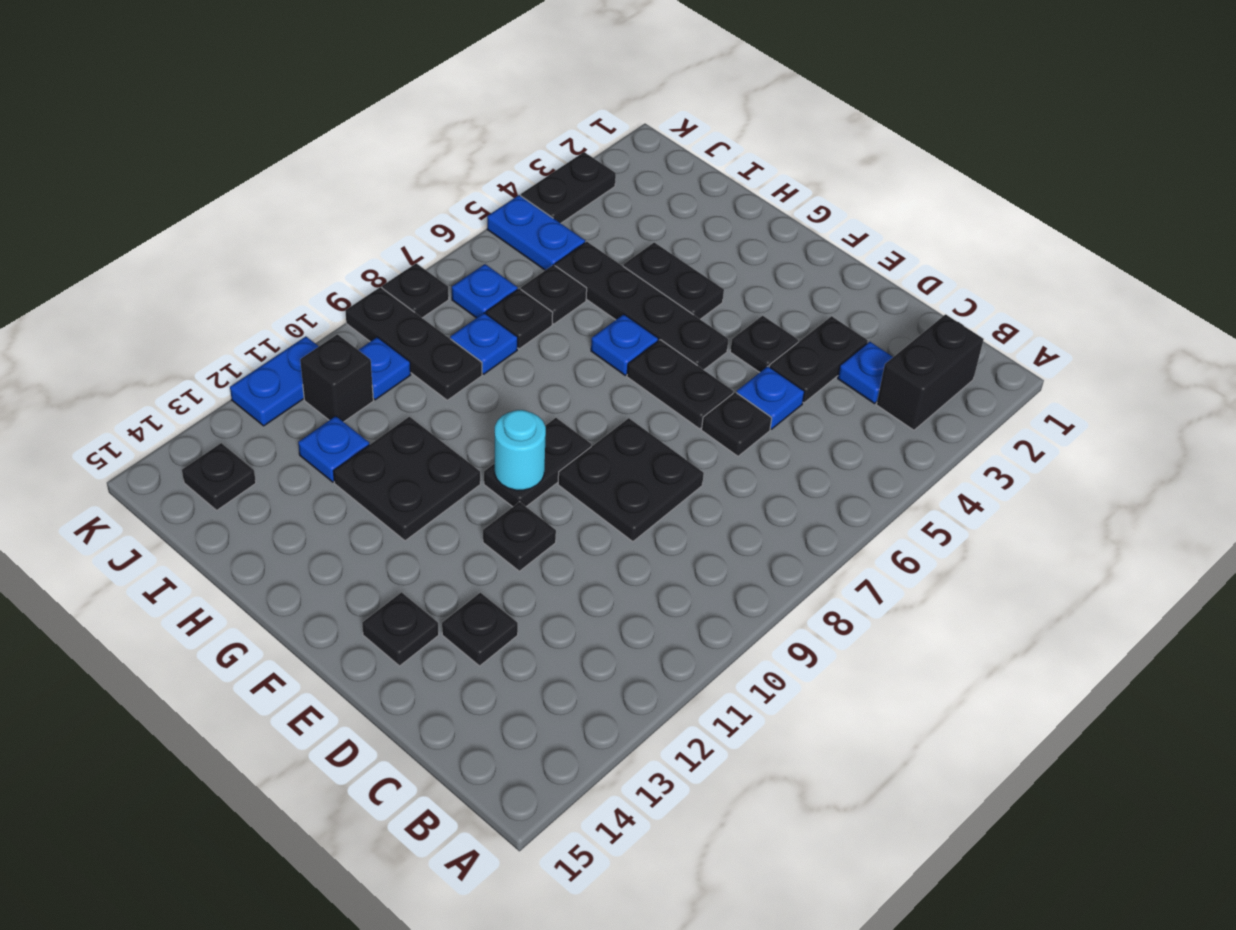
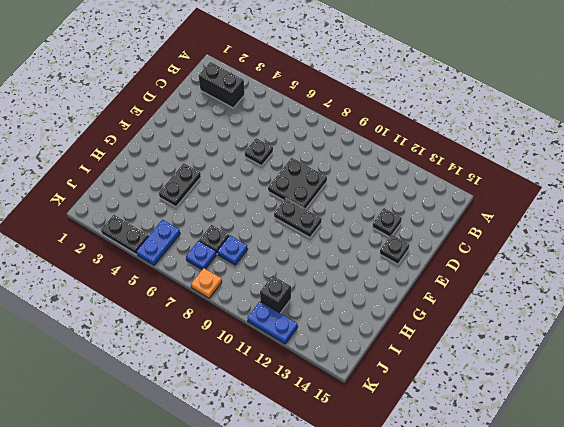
orange plate K8 level 1 -> black plate K8 level 1
none -> blue plate C3 level 1
none -> black plate D3:D4 level 1
none -> blue plate D5 level 1
none -> black plate E4 level 1

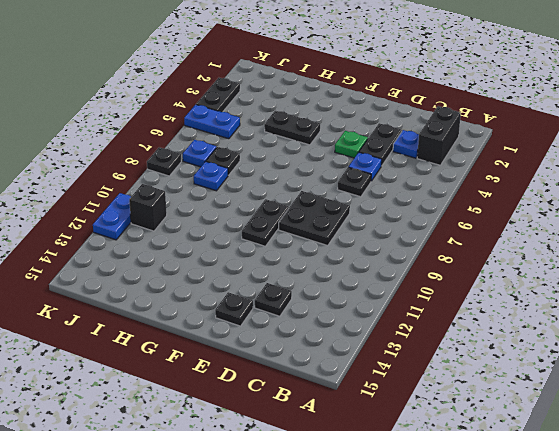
green plate E4 level 1 -> black plate E4 level 1
none -> black plate E6:F6 level 1
none -> black plate E11 level 1
none -> black plate F5:I5 level 1
none -> blue plate G6 level 1

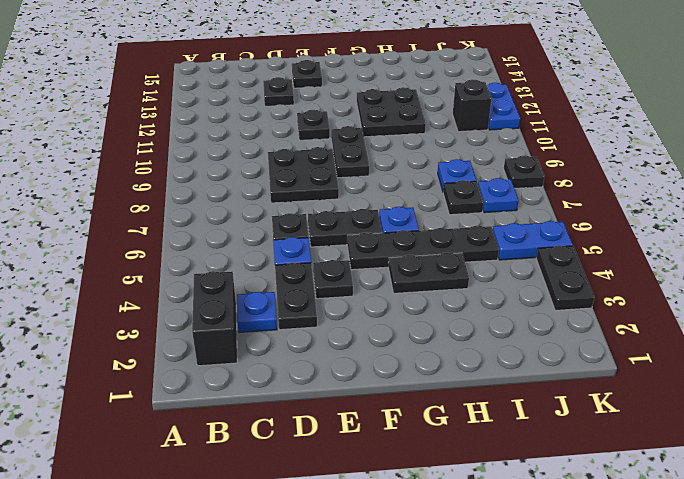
none -> black plate I6 level 1
none -> black plate I9:K9 level 1
none -> blue plate I12 level 1
none -> blue plate J10 level 1

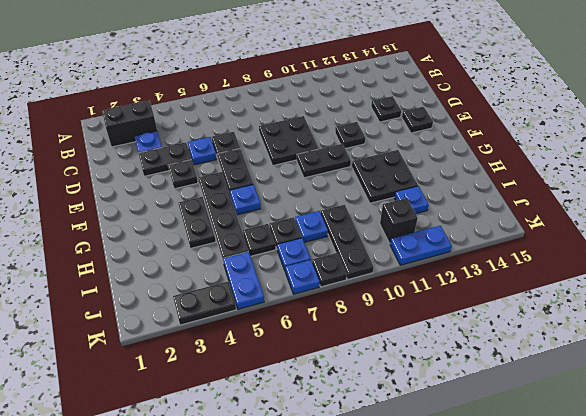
blue plate K7 level 1 -> blue plate J10 level 1
none -> black plate J14 level 1
none -> cyan round brick F10 level 2

